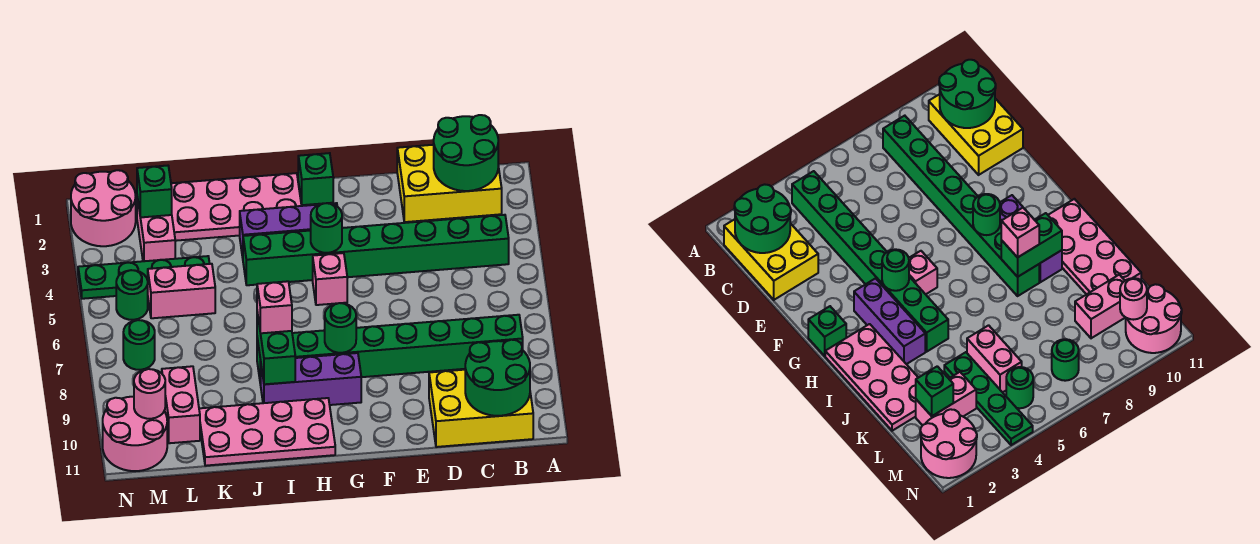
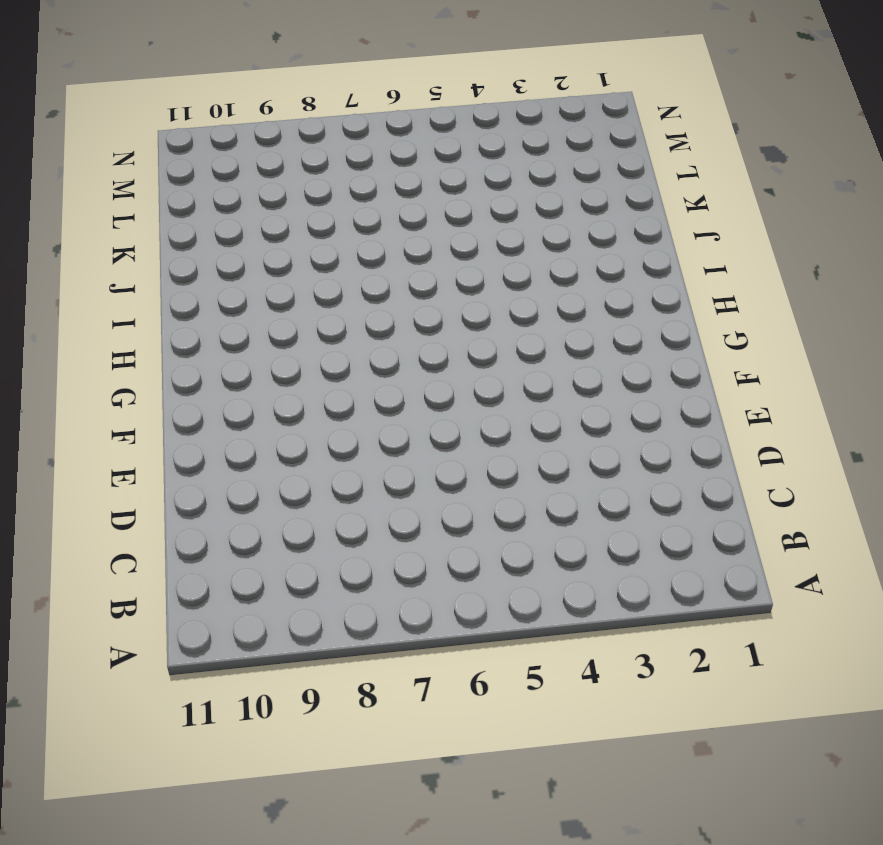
none -> yellow brick B1:D2 level 1
none -> green brick B4:I4 level 1
none -> green brick B8:I8 level 1

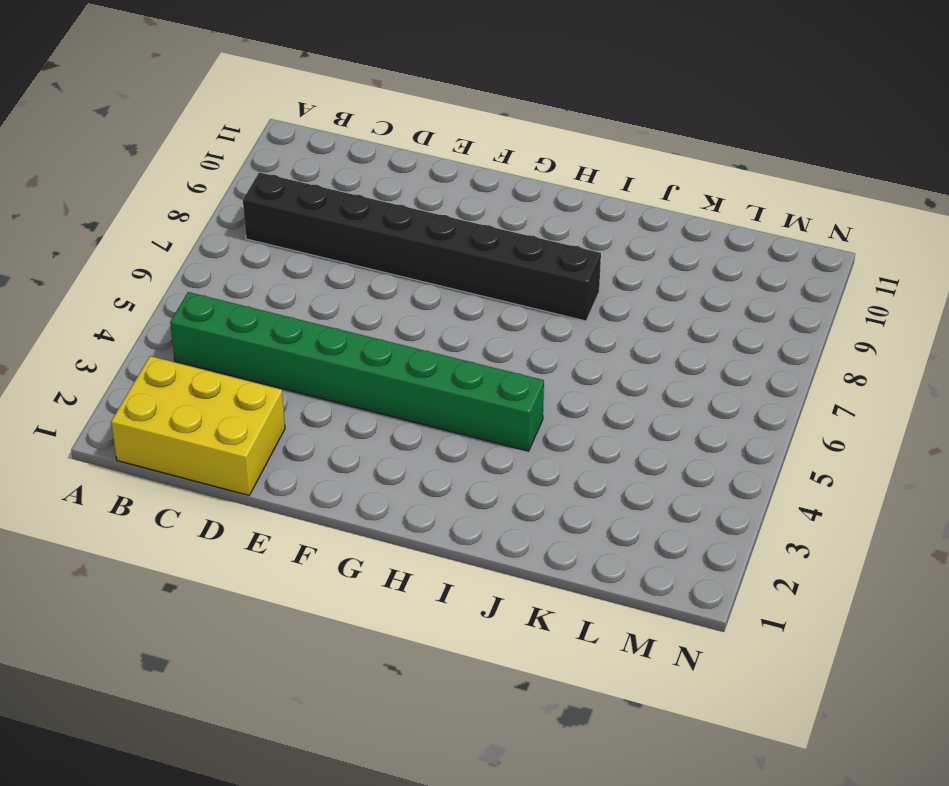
black brick B8:I8 level 1 -> green brick B8:I8 level 1
none -> yellow brick B10:D11 level 1
none -> green brick G1 level 1
none -> purple brick G3:I3 level 1

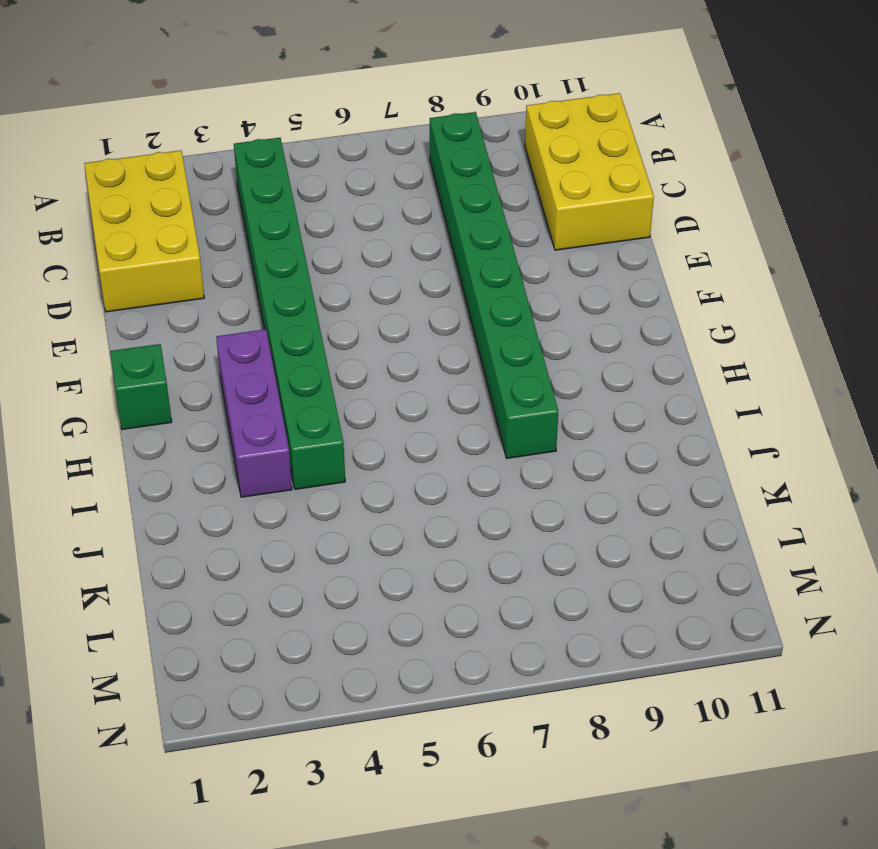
none -> pink brick G5 level 1
none -> purple brick G9:I9 level 1
none -> pink plate H1:K2 level 1

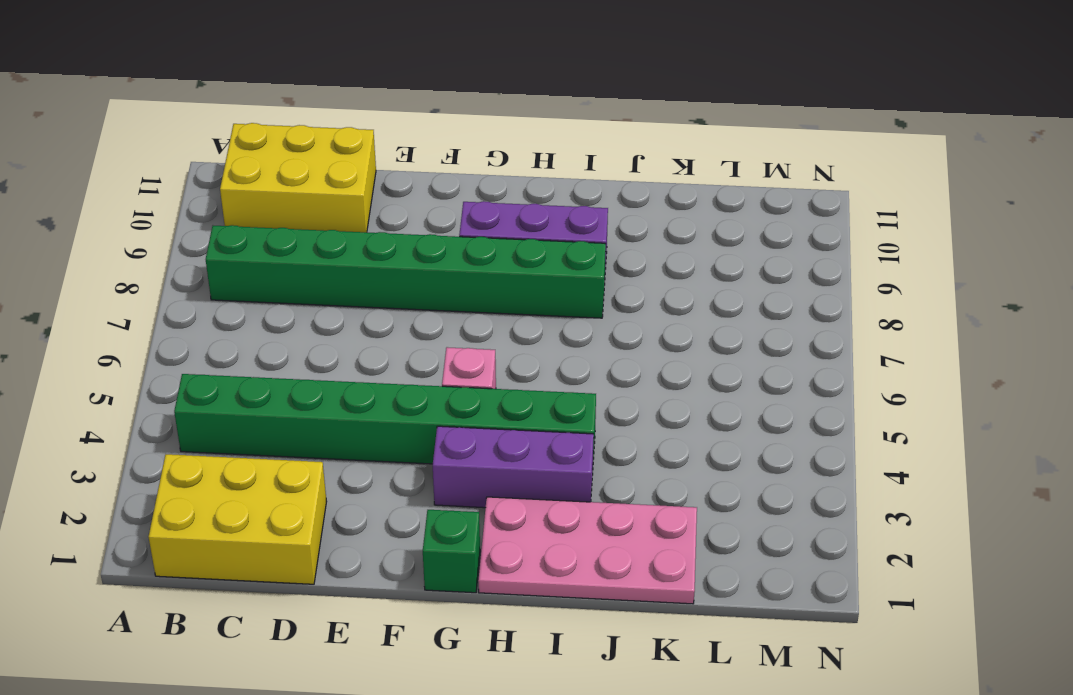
none -> pink plate H10:K11 level 1
none -> green plate K4:N4 level 1
none -> pink brick K5:L5 level 1

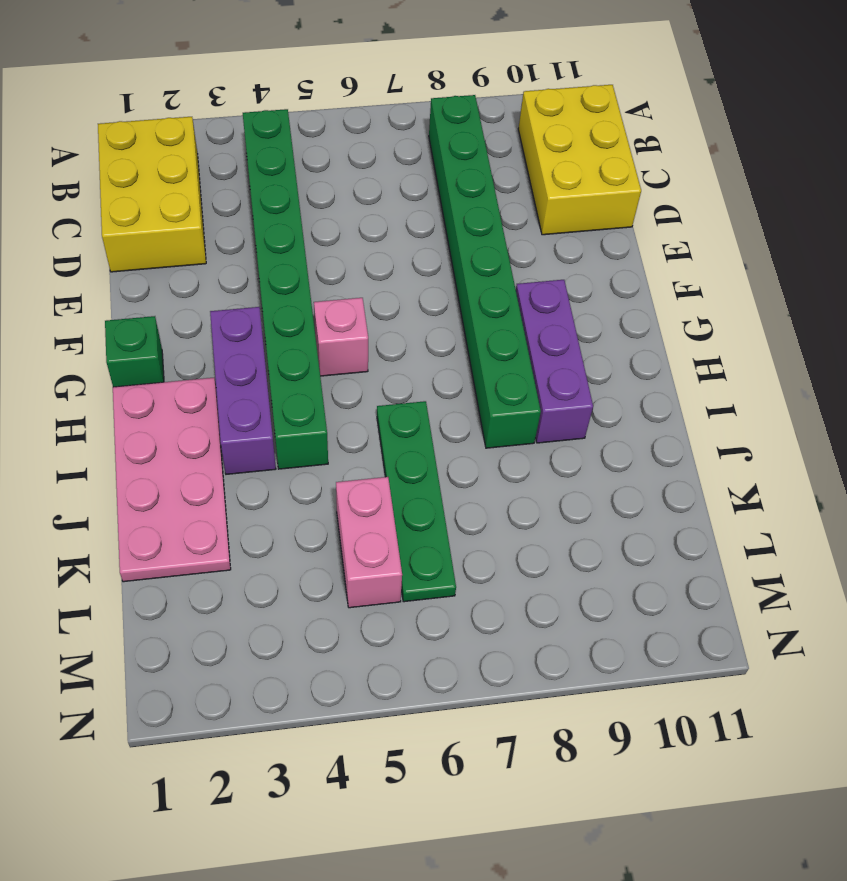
green plate I6:L6 level 1 -> green plate K4:N4 level 1
none -> pink plate H10:K11 level 1
none -> pink brick L2:L3 level 1
none -> pink brick L9:L10 level 1

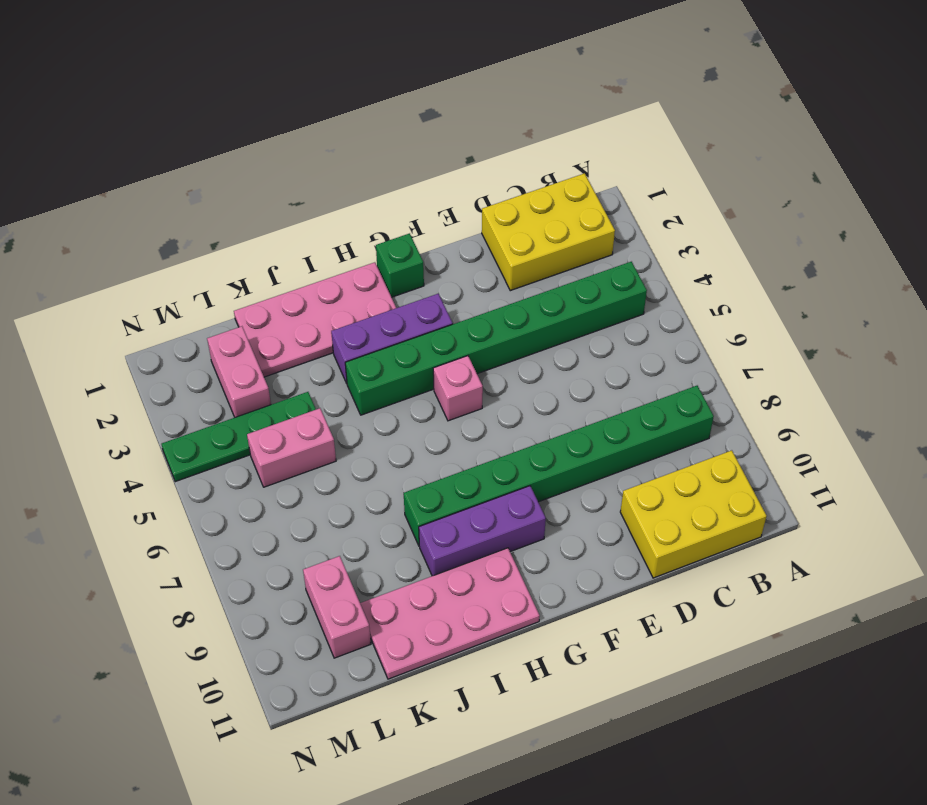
none -> pink round brick M1:N2 level 1
none -> green round brick M5 level 1
none -> green round brick M7 level 1

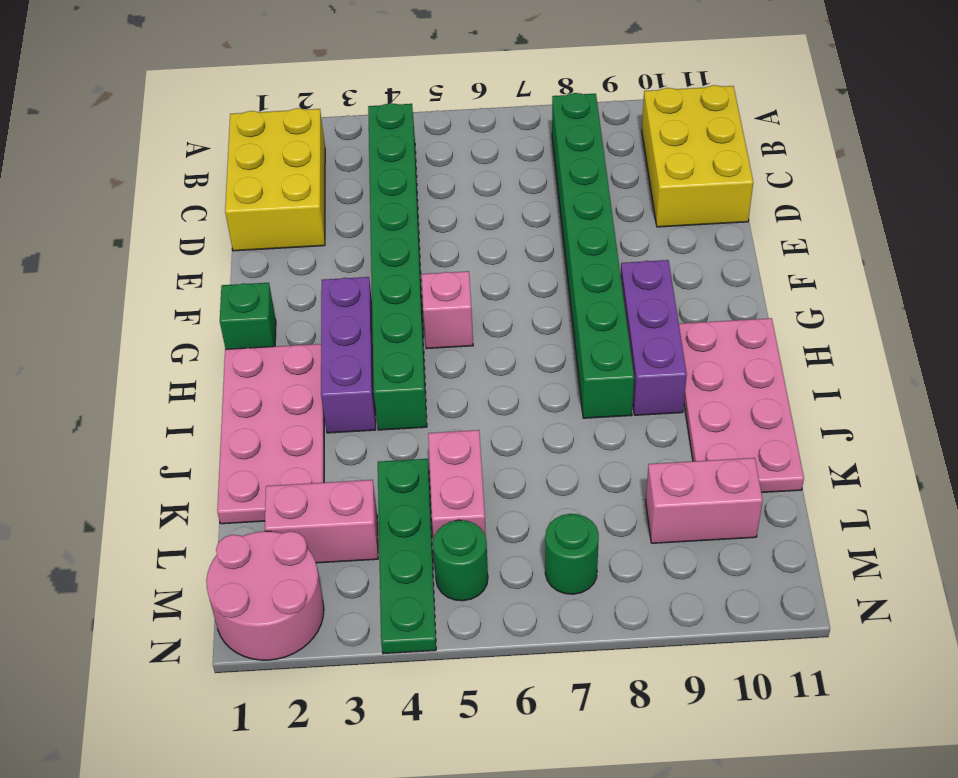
none -> pink round brick M10:N11 level 1
none -> green round brick B1:C2 level 2
none -> green round brick B10:C11 level 2

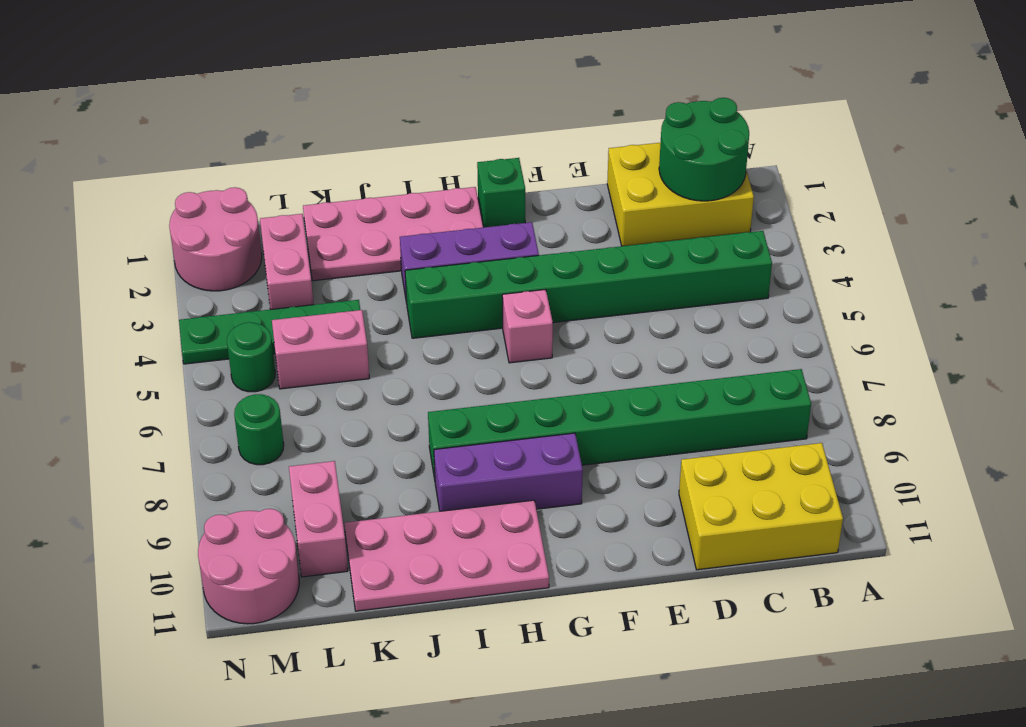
none -> green round brick B10:C11 level 2
none -> green round brick G4 level 2
none -> green round brick G8 level 2

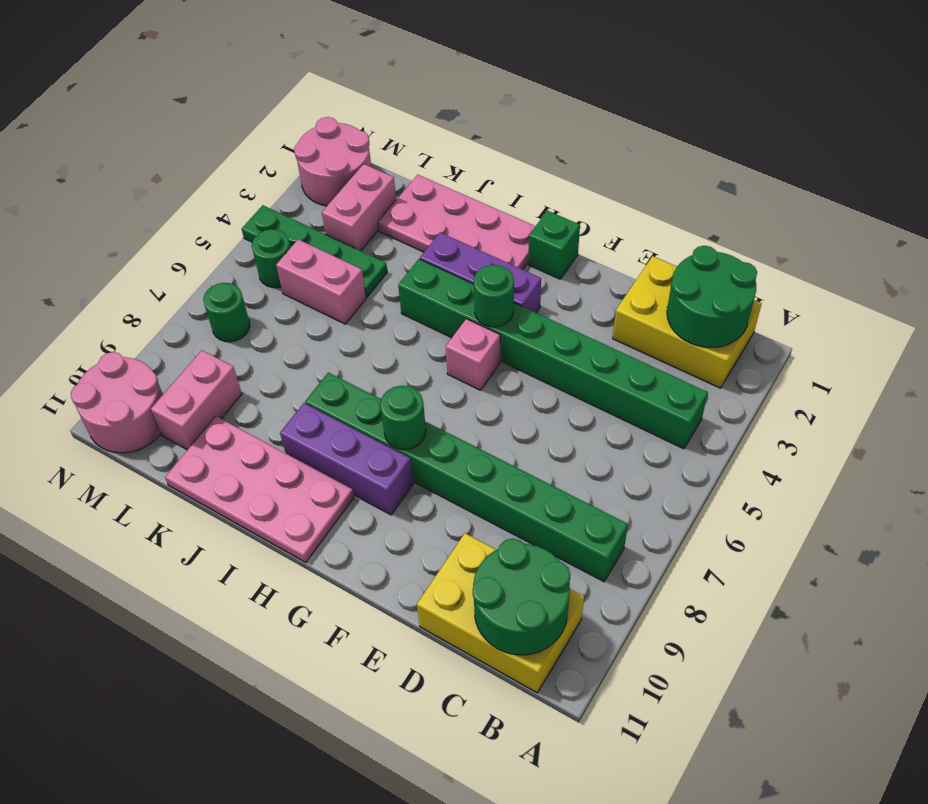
none -> green brick I8:I9 level 2
none -> green brick L2 level 2
none -> pink round brick M10 level 2

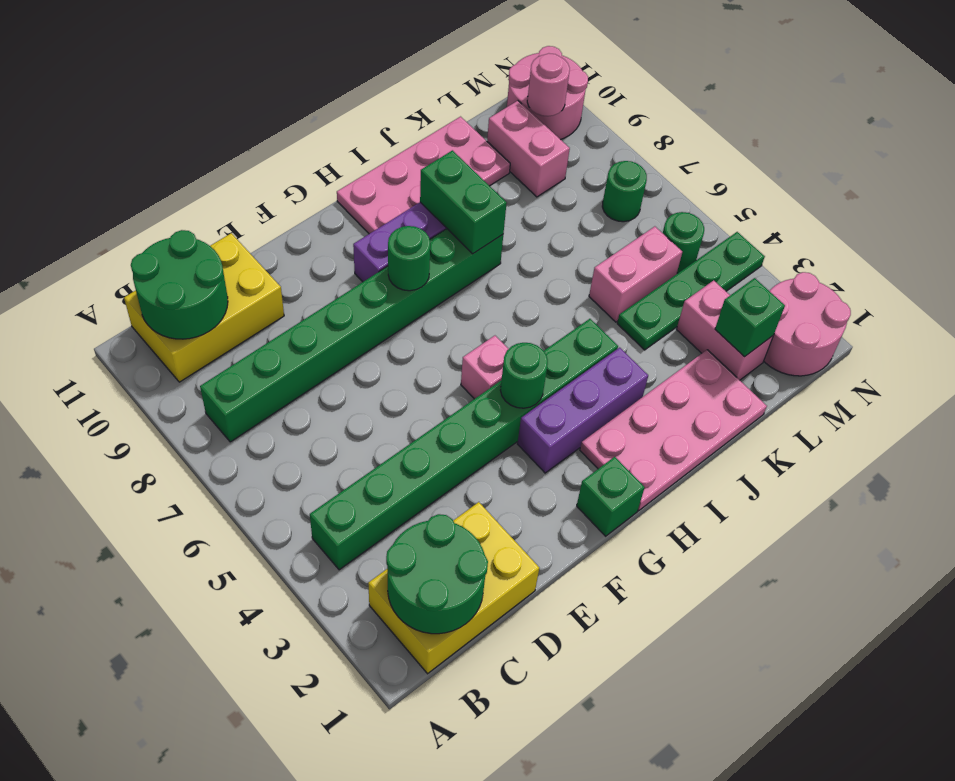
none -> pink brick I8 level 3

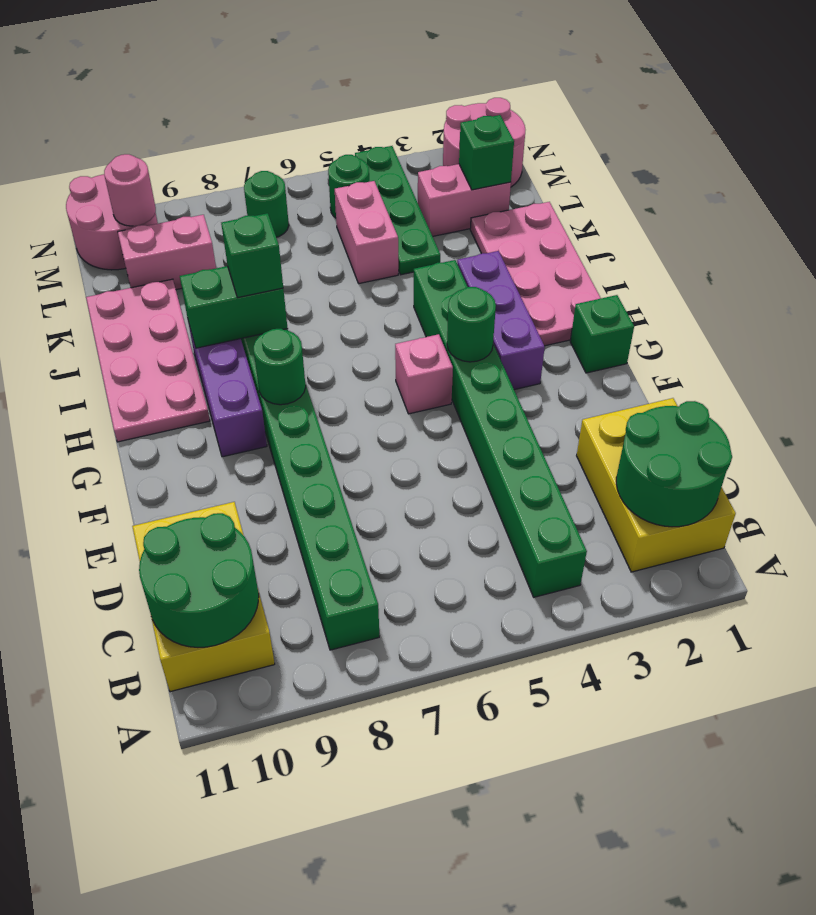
green brick I8 level 3 -> pink brick I8 level 3

